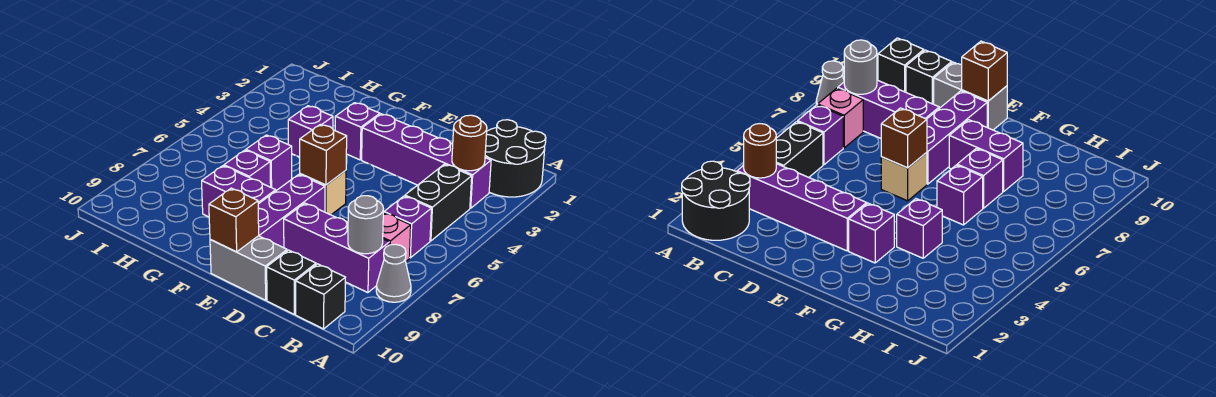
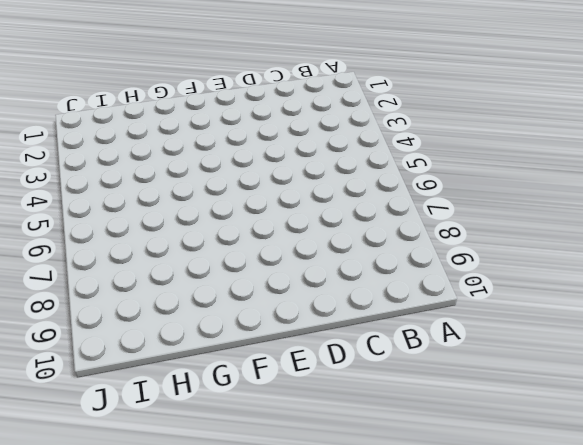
none -> black round brick A1:B2 level 1
none -> grey cone A8 level 1
none -> purple brick B3:E3 level 1

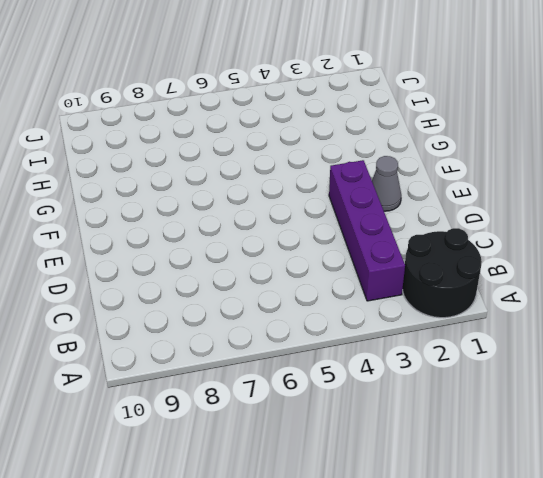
grey cone E2 level 1 -> grey cone A8 level 1
none -> black brick B4:B5 level 1
none -> purple brick B6 level 1
none -> pink brick B7 level 1

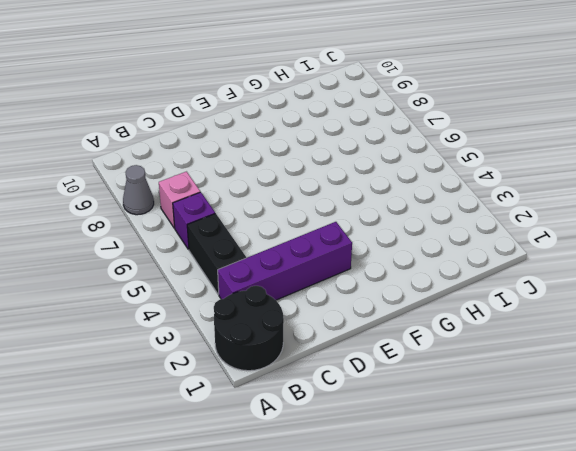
none -> purple brick B8:D8 level 1
none -> black brick B10 level 1
none -> black brick C10 level 1

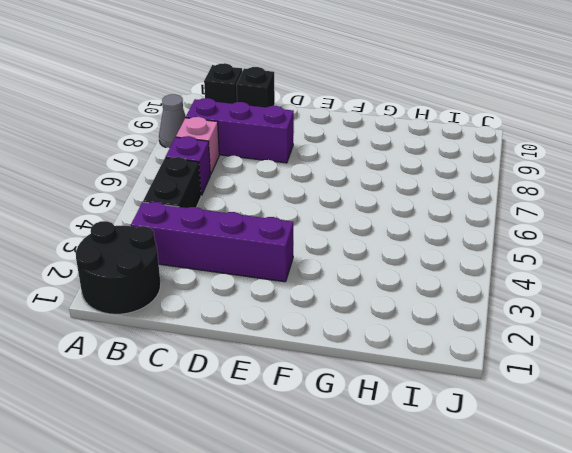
none -> grey brick D10:E10 level 1
none -> tan brick E6 level 1
none -> purple brick E7:E9 level 1

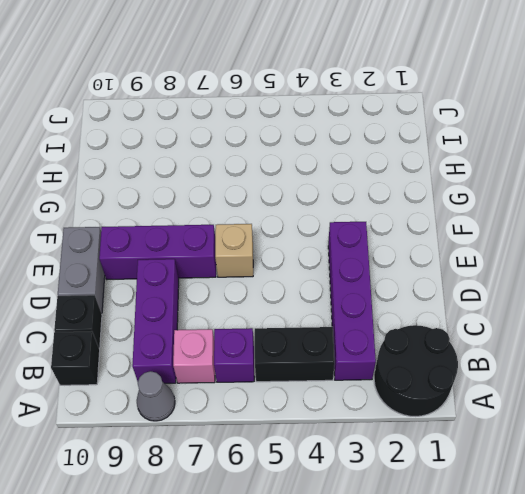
none -> purple brick F3 level 1
none -> purple brick F8:G8 level 1
none -> purple brick G4 level 1

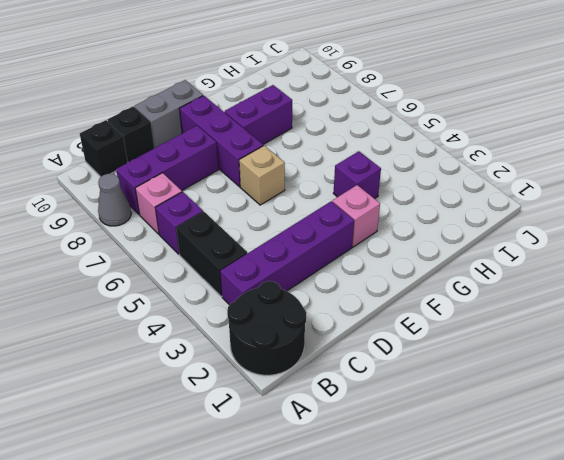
pink brick F3 level 1 -> purple brick F3 level 1
none -> purple brick G6 level 1
none -> purple brick G7 level 1
none -> brown round brick B3 level 2

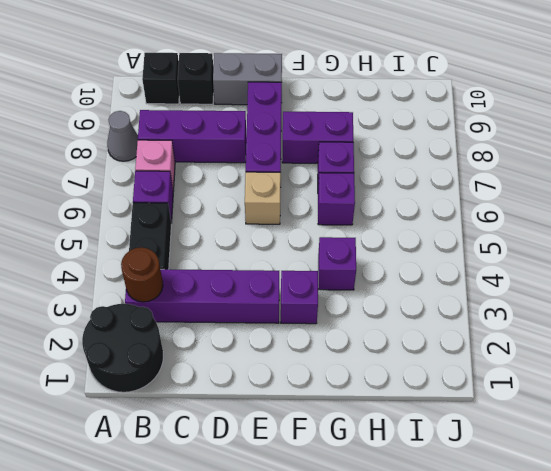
none -> grey round brick B8 level 2
none -> brown brick E6 level 2
none -> brown brick E10 level 2

